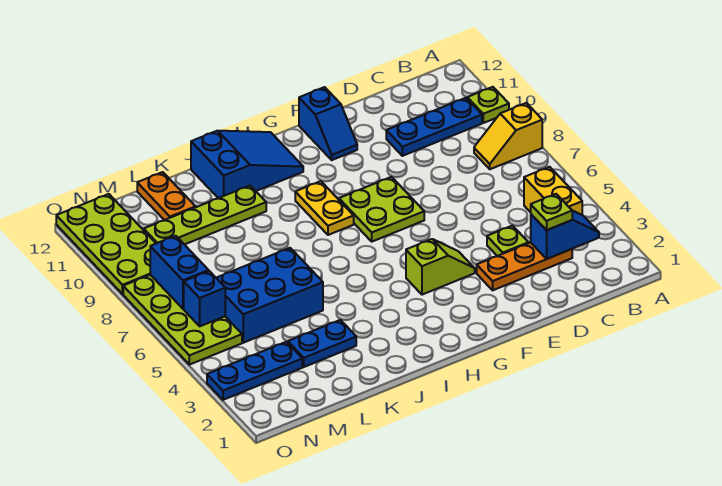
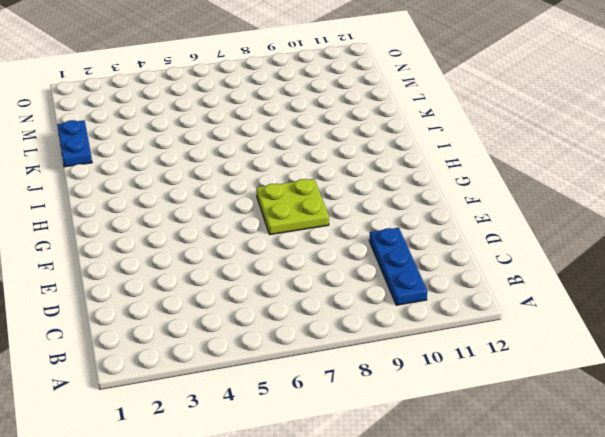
blue plate K1:L1 level 1 -> blue plate K3:L3 level 1
none -> yellow slope A8:B8 level 1 top A
none -> lime plate A10 level 1
none -> yellow brick B4:B5 level 1

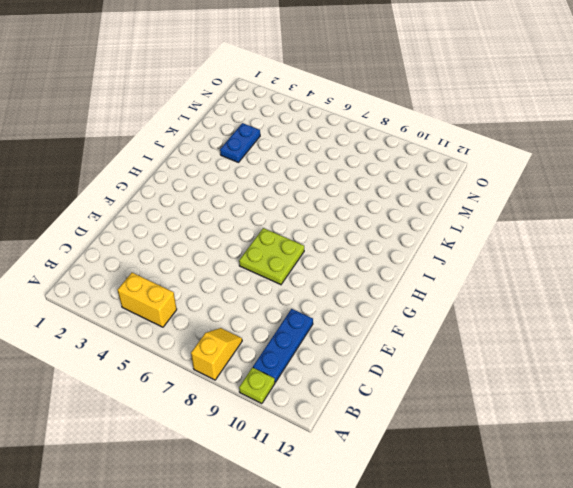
none -> orange plate C3:E3 level 1
none -> lime plate D4 level 1
none -> lime slope F4:G4 level 1 top G

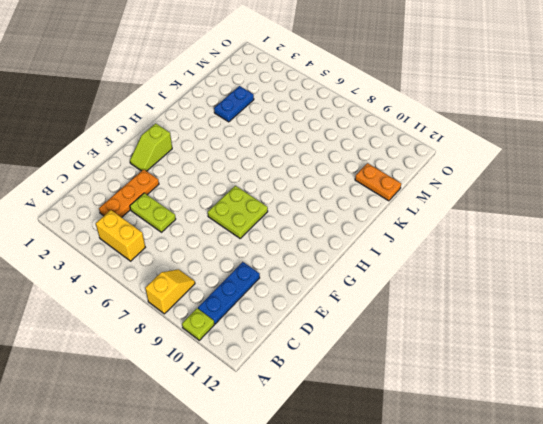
lime plate D4:D5 level 1 -> lime plate D4 level 1
lime slope F2:G2 level 1 top G -> lime slope F4:G4 level 1 top G
none -> blue slope F11:F12 level 1 top 12
none -> yellow plate H8:H9 level 1
none -> blue slope H11:J12 level 1 top J

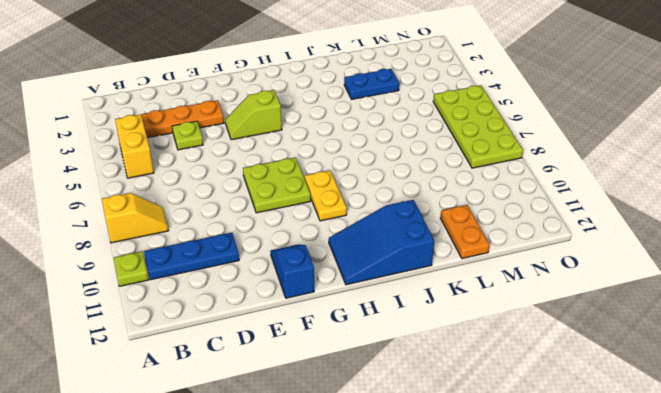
none -> lime plate J10:M10 level 1
none -> blue brick K5:M6 level 1
none -> blue plate M3:O3 level 1

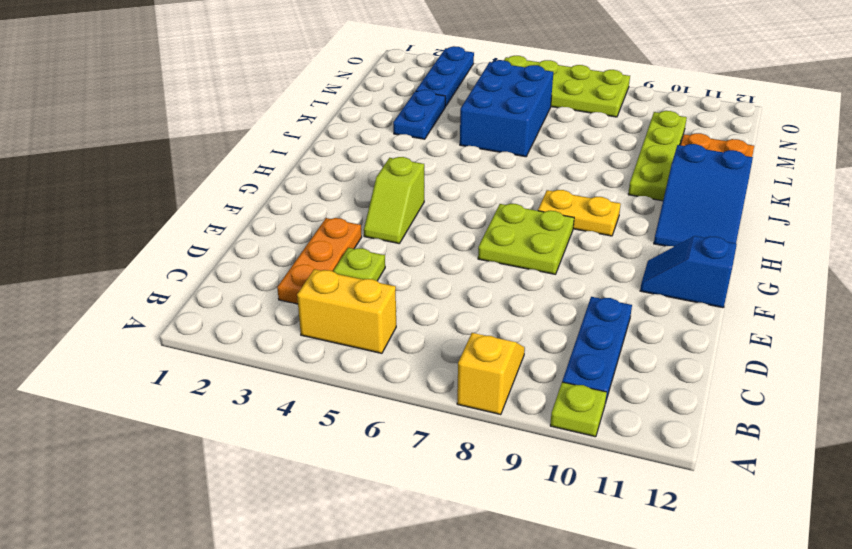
none -> lime plate N9:O12 level 1
none -> blue slope B3:C3 level 2 top C
none -> blue brick N6 level 2

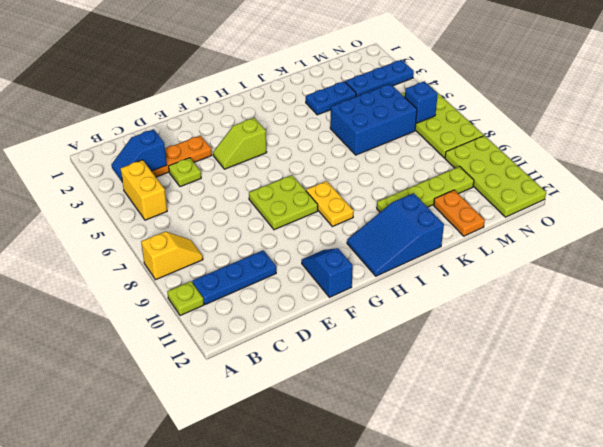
none -> blue brick N7:N8 level 2
none -> lime plate C3 level 3

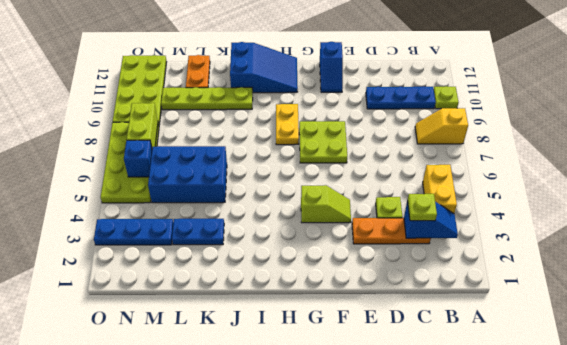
lime brick N7:N8 level 2 -> blue brick N7:N8 level 2

